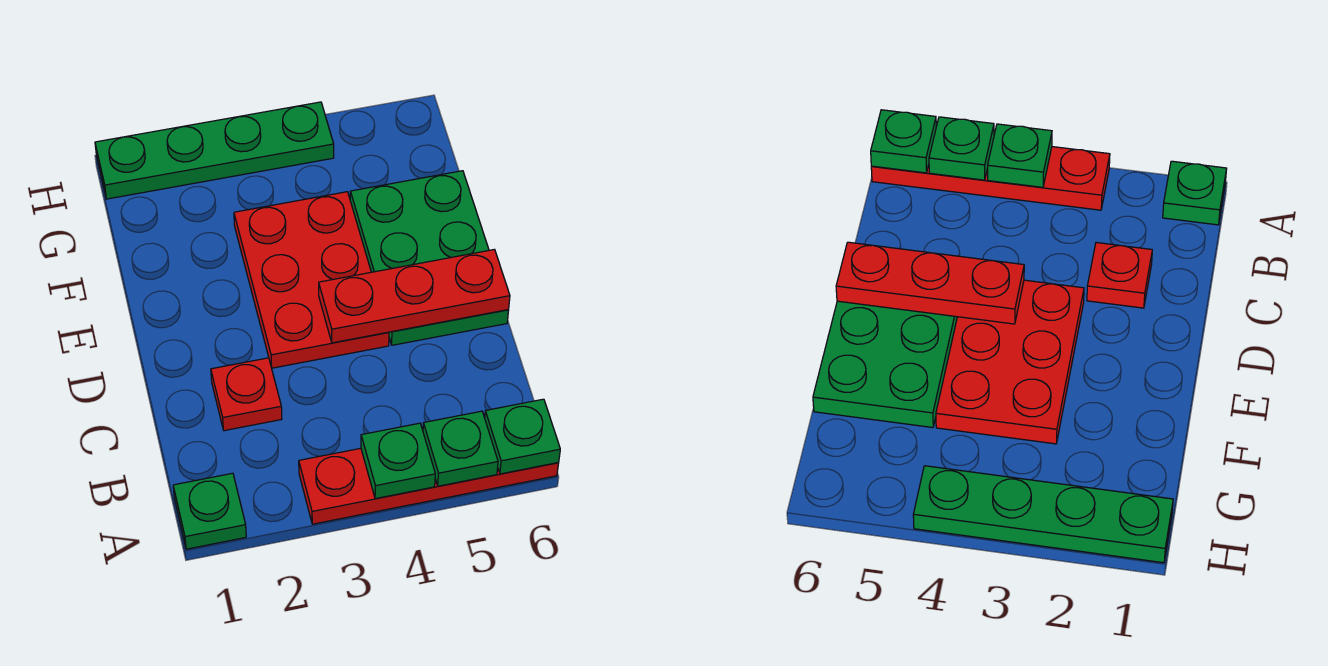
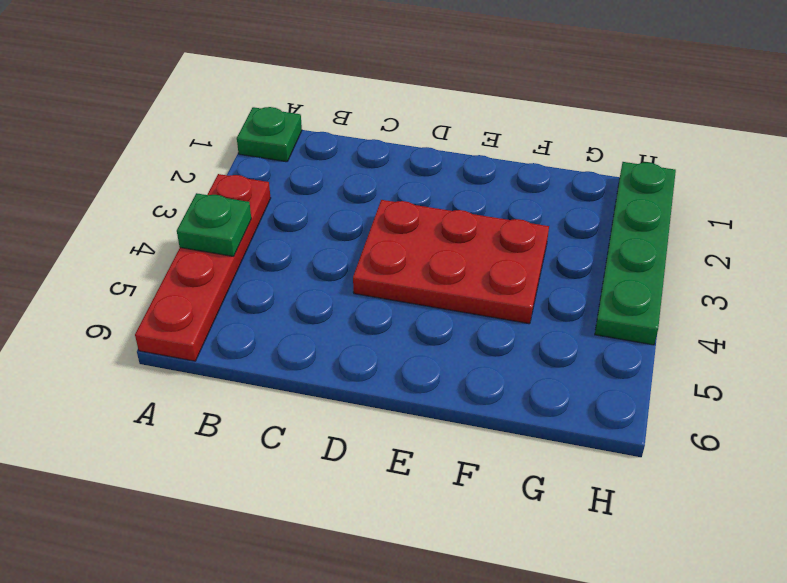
none -> red plate C2 level 1
none -> green plate D5:F6 level 1

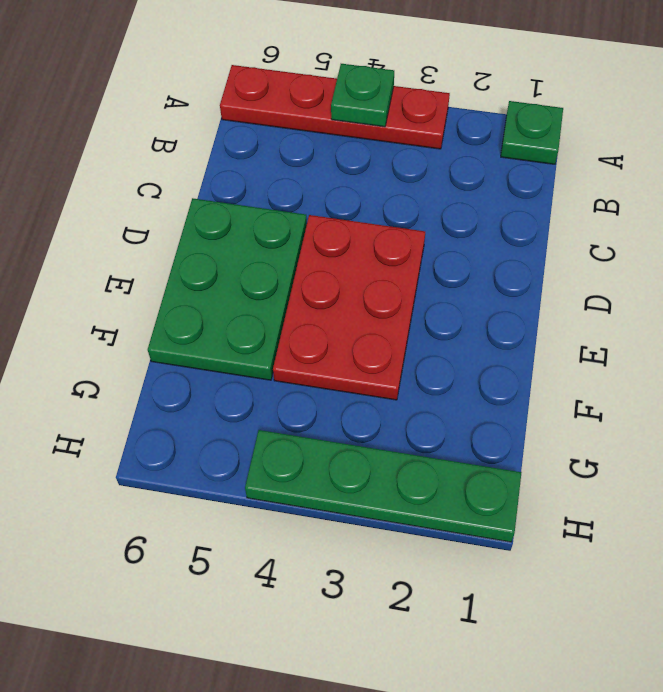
none -> red plate C2 level 1
none -> green plate A5 level 2

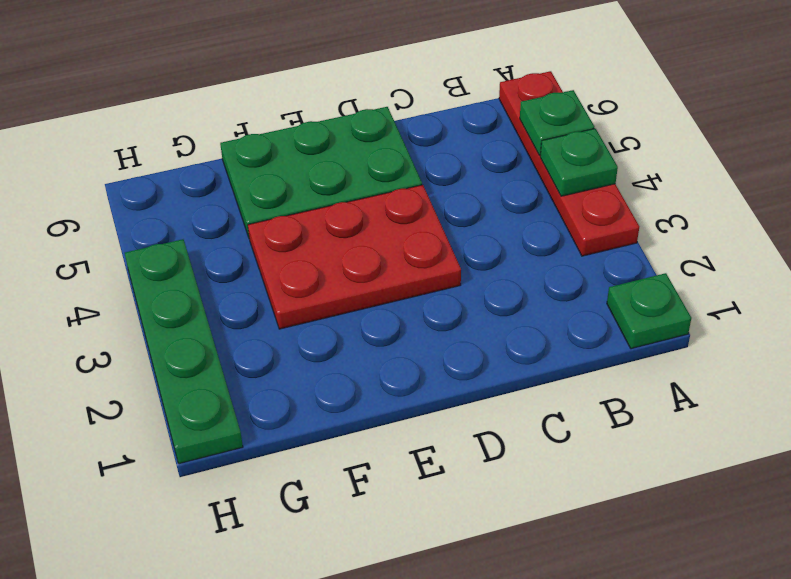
none -> red plate C2 level 1
none -> green plate A6 level 2

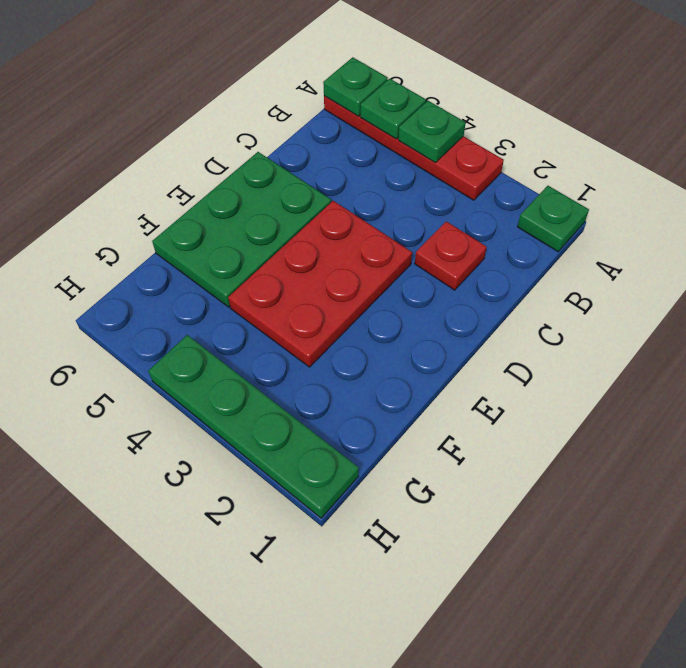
none -> red plate D4:D6 level 2

